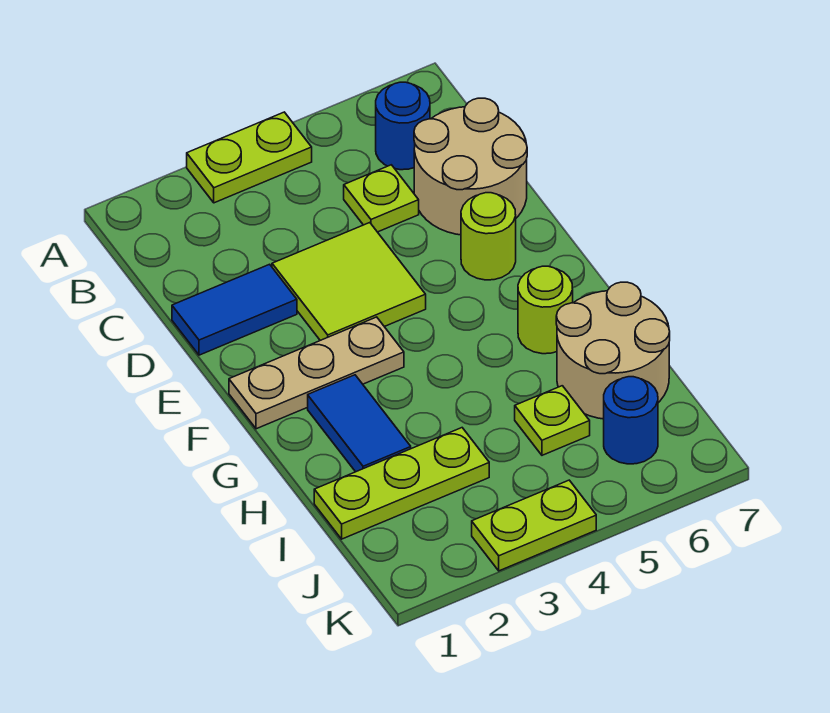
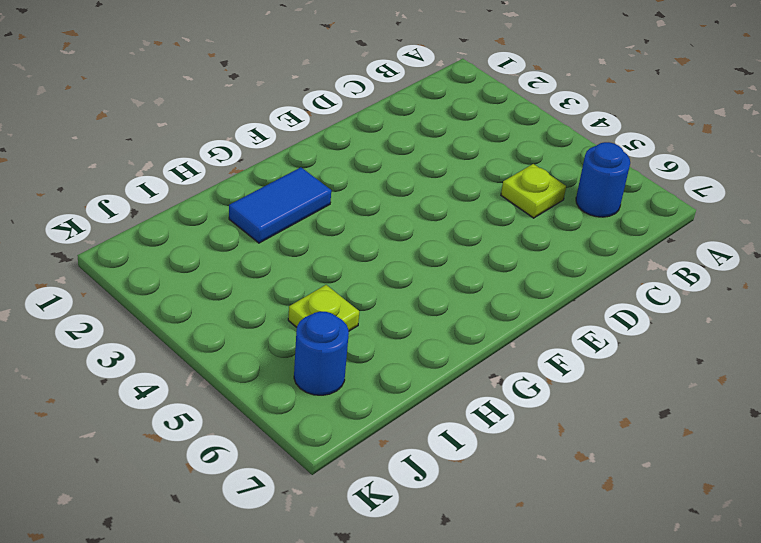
none -> lime plate A3:A4 level 1
none -> tan round brick C6:D7 level 1
none -> blue tile D1:D2 level 1

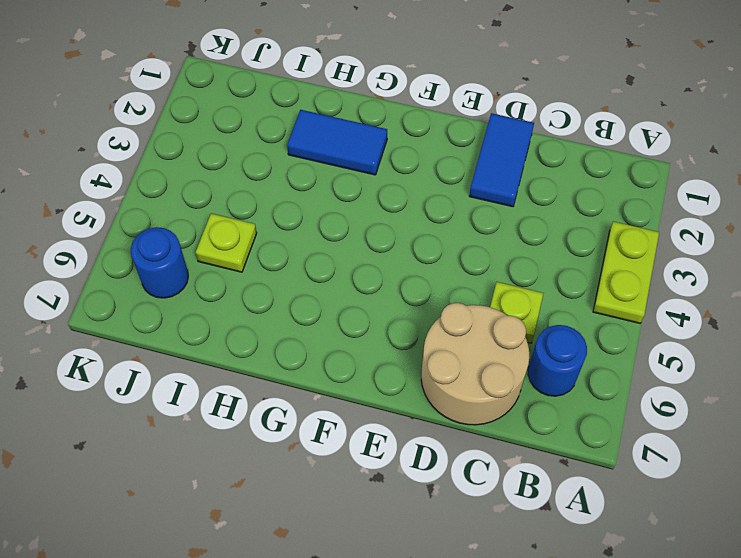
none -> lime tile D3:E4 level 1
none -> lime round brick E6 level 1
none -> tan plate F1:F3 level 1

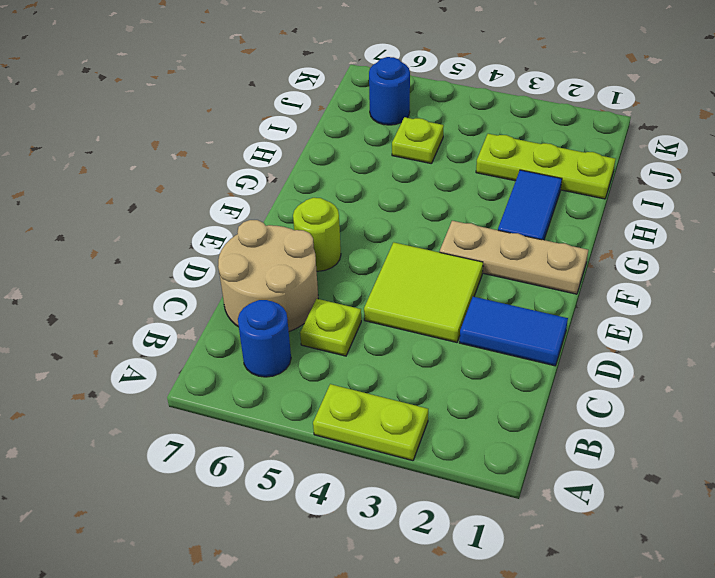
none -> lime round brick G6 level 1
none -> tan round brick H6:I7 level 1
none -> lime plate K3:K4 level 1

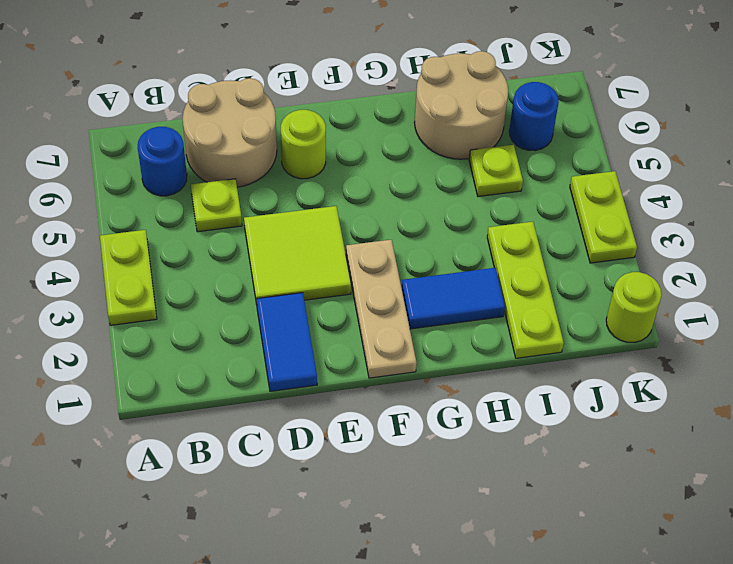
lime round brick K1 level 1 -> lime round brick G6 level 1

